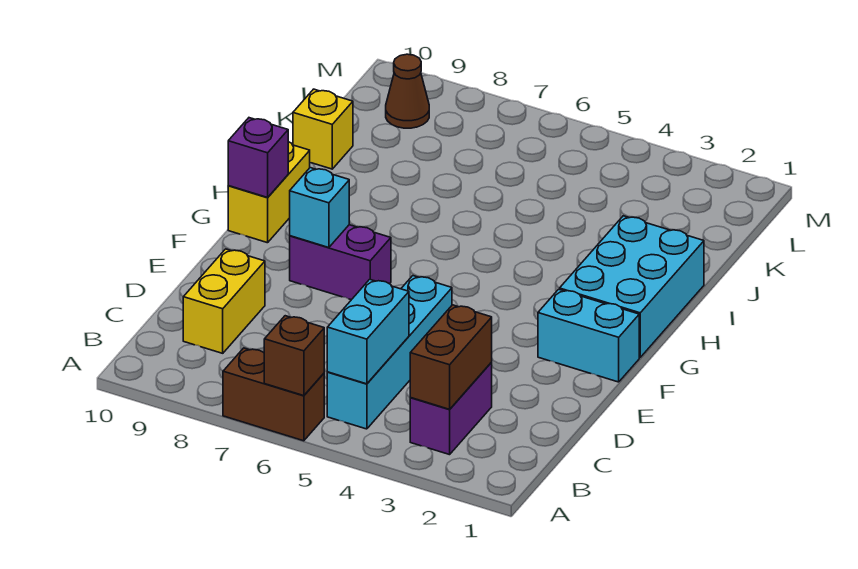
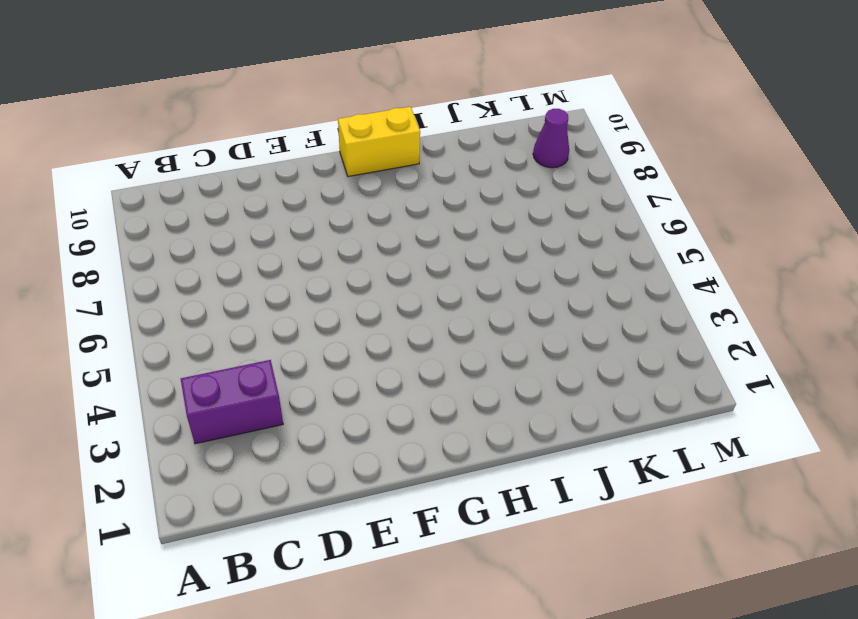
purple cone L9 level 1 -> brown cone L9 level 1
none -> brown brick A6:A7 level 1
none -> cyan brick B5:E5 level 1
none -> yellow brick C9:D9 level 1

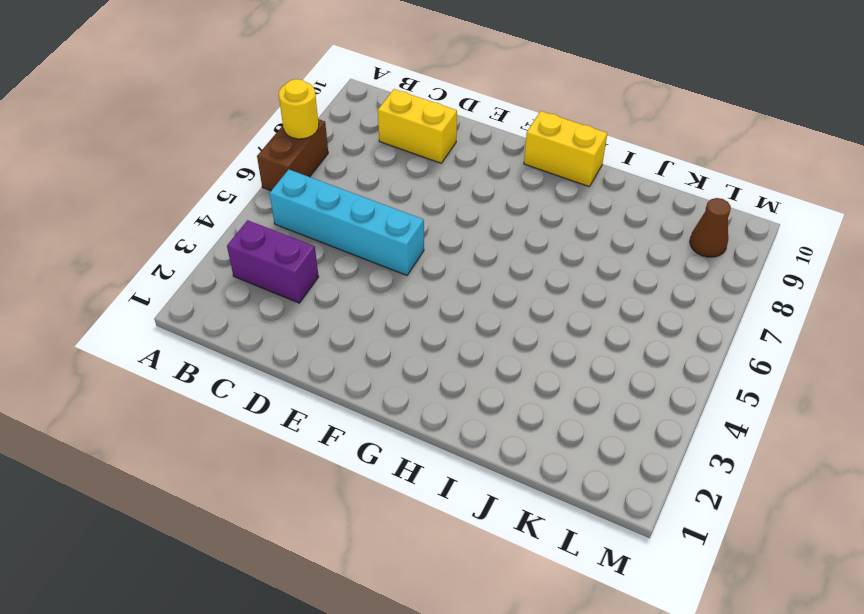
yellow round brick A7 level 2 -> none
none -> cyan brick F1:F2 level 1
none -> purple brick F7:F8 level 1
none -> cyan brick G1:I2 level 1

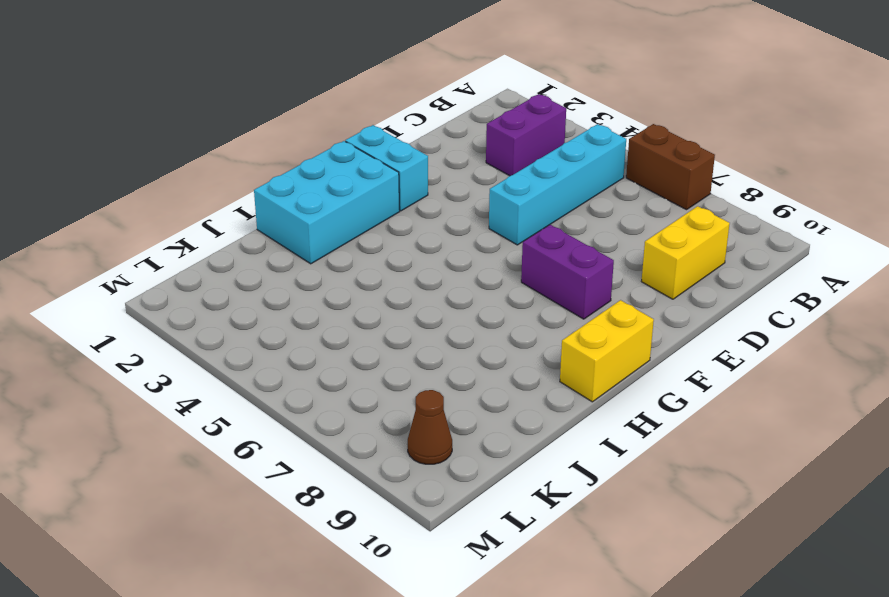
none -> yellow brick J10 level 1
none -> brown brick A6 level 2
none -> brown brick B3:C3 level 2

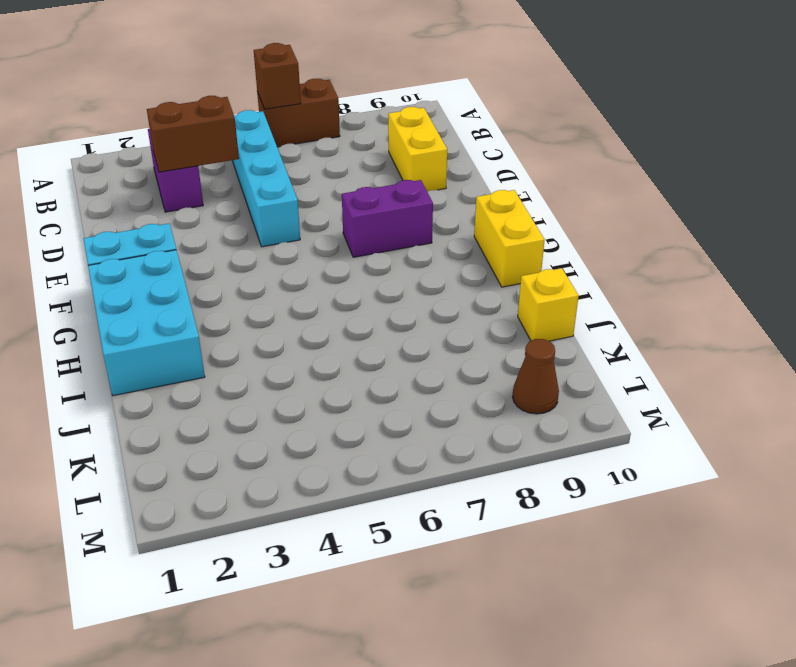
brown brick C3:C4 level 2 -> brown brick B3:C3 level 2
none -> cyan brick B5:C5 level 2
none -> cyan brick F8 level 2
none -> purple brick G10 level 2

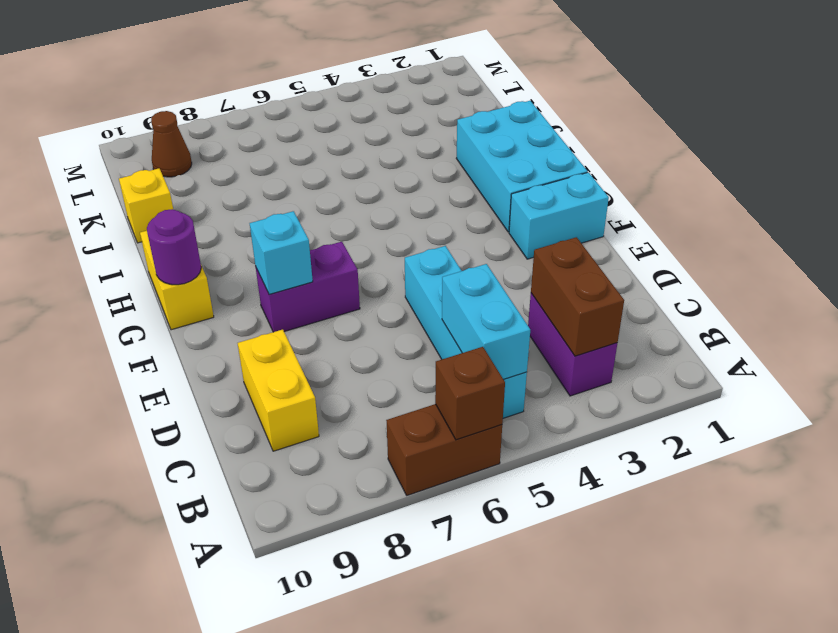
purple round brick G10 level 2 -> purple brick G10 level 2

